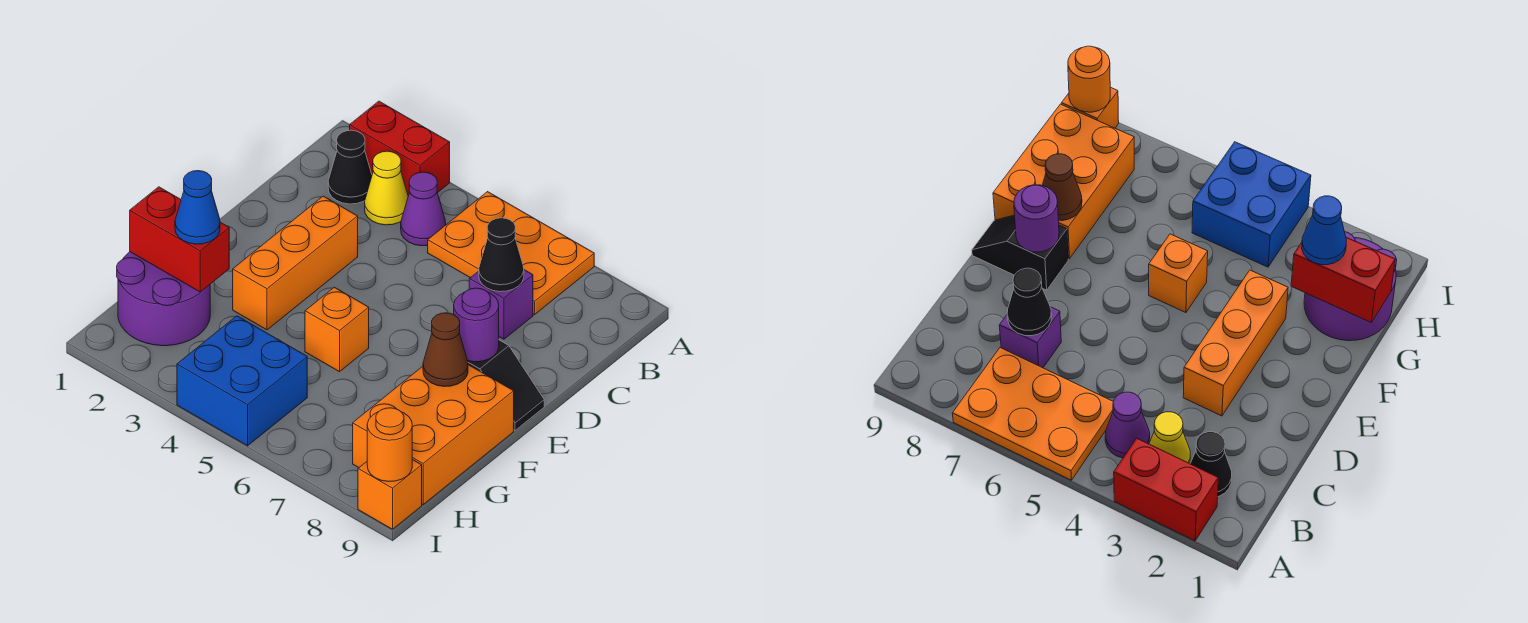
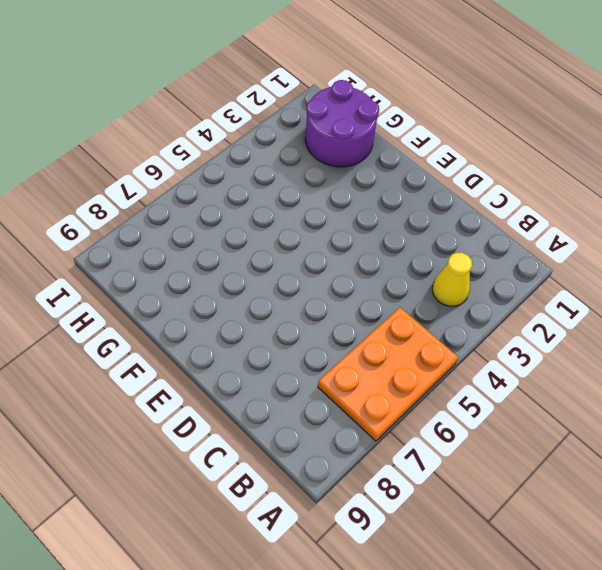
none -> red brick A2:A3 level 1
none -> black cone B2 level 1
none -> purple cone B4 level 1

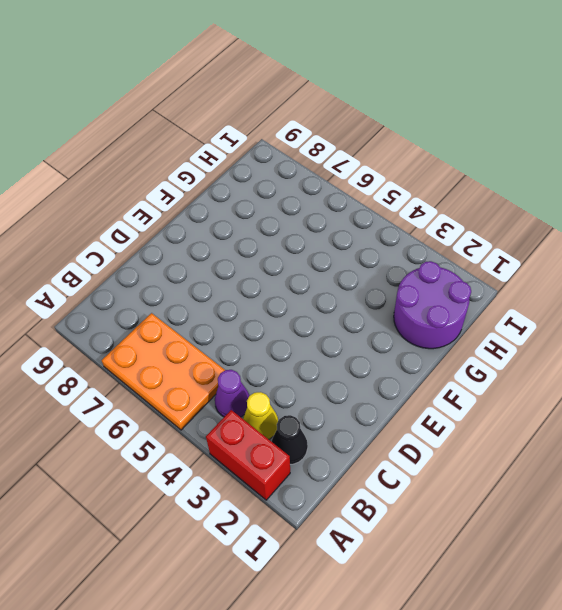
none -> purple brick C7 level 1
none -> orange brick D3:F3 level 1
none -> black slope E8:E9 level 1 top 8

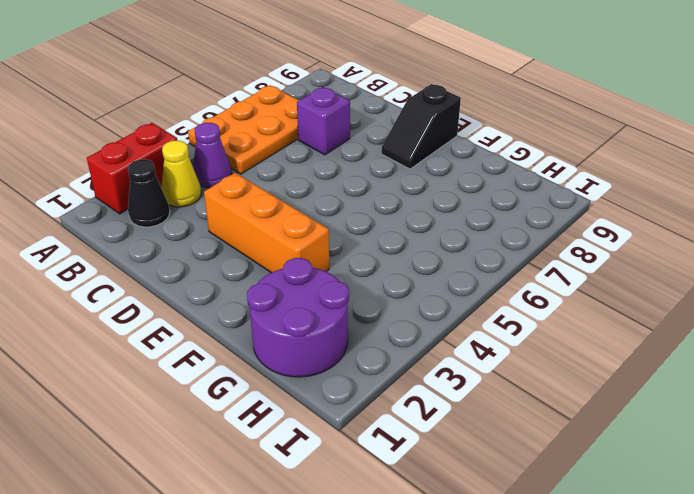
black slope E8:E9 level 1 top 9 -> black slope E8:E9 level 1 top 8
none -> orange brick F5 level 1
none -> orange brick F8:H9 level 1
none -> blue brick H4:I5 level 1

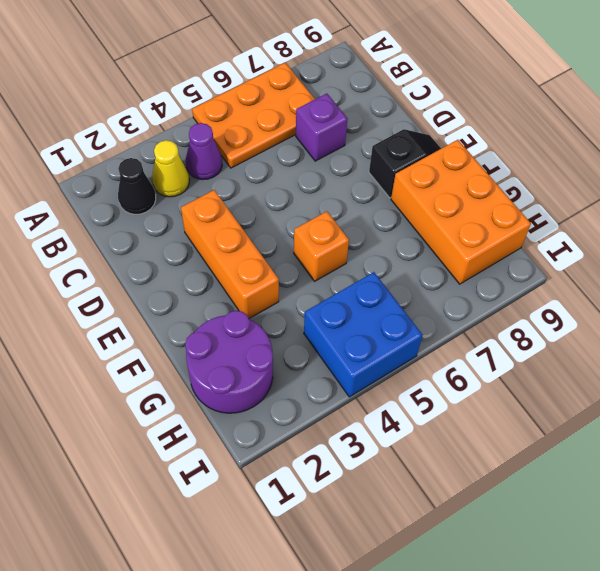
none -> red brick A2:A3 level 1
none -> orange brick I9 level 1
none -> black cone C7 level 2

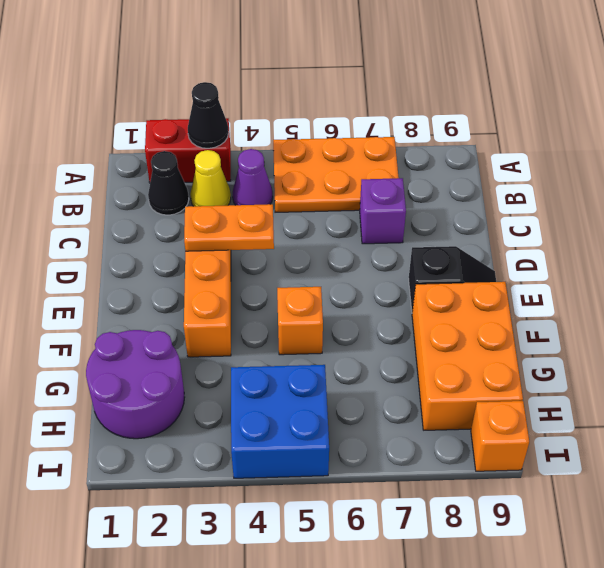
black cone A3 level 2 -> black cone C7 level 2
orange plate D3:D4 level 2 -> none
none -> purple round brick E8 level 2
none -> brown cone F8 level 2
none -> red brick G1:G2 level 2

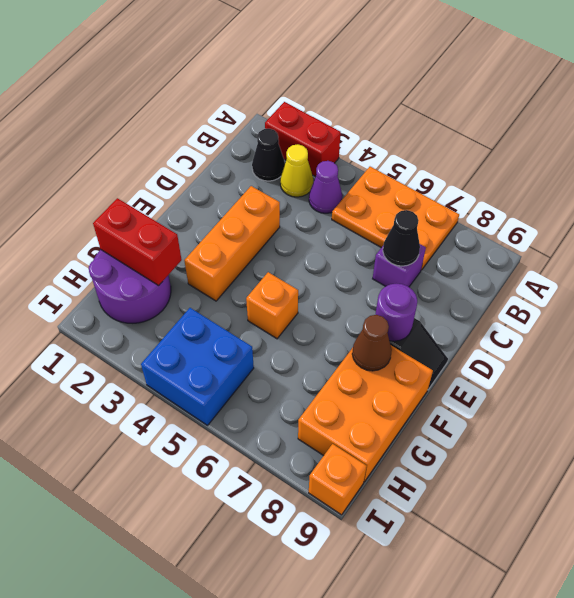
none -> orange round brick I9 level 2
none -> blue cone G2 level 3

